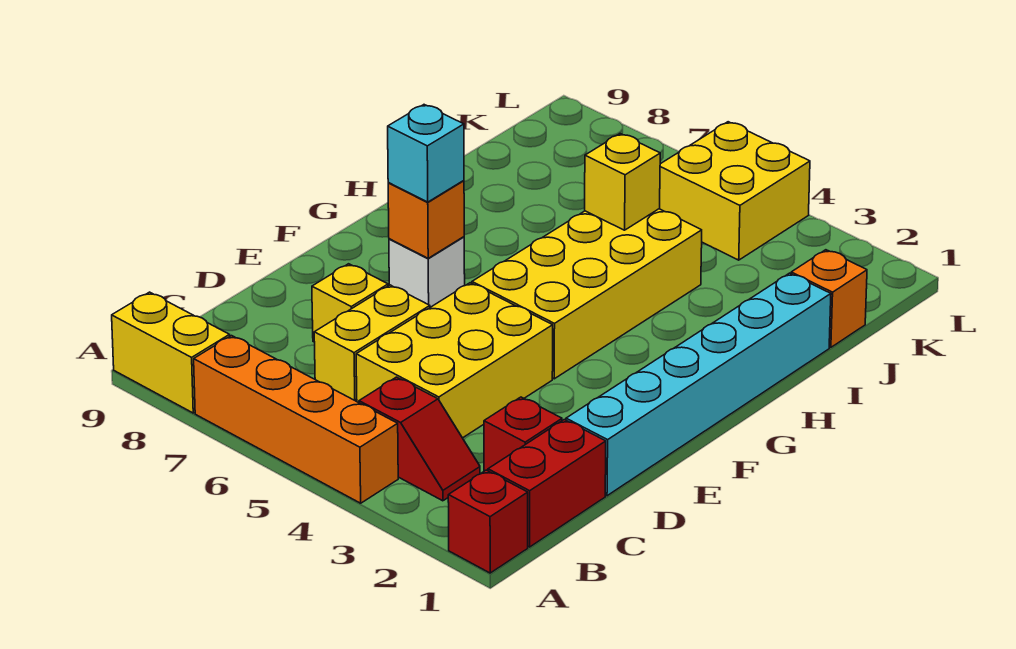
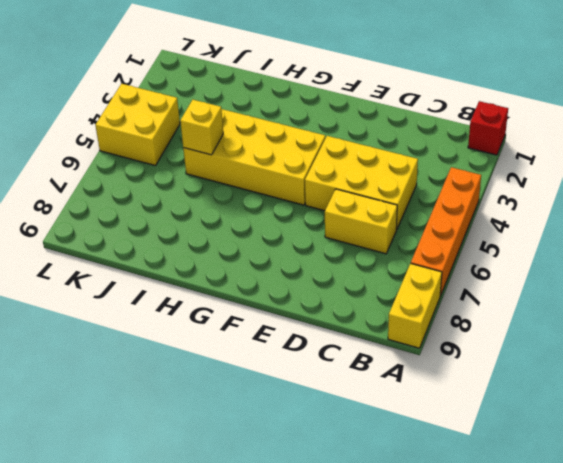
none -> red brick B1:C1 level 1
none -> red slope B3:B4 level 1 top 4
none -> red brick C2 level 1

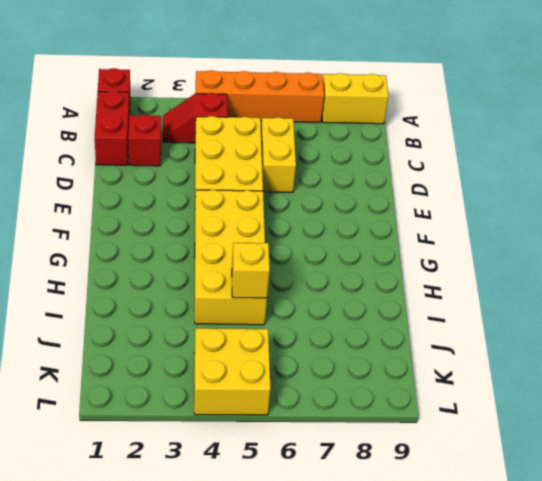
none -> cyan brick D1:I1 level 1
none -> yellow brick D7 level 1
none -> white brick F7 level 1

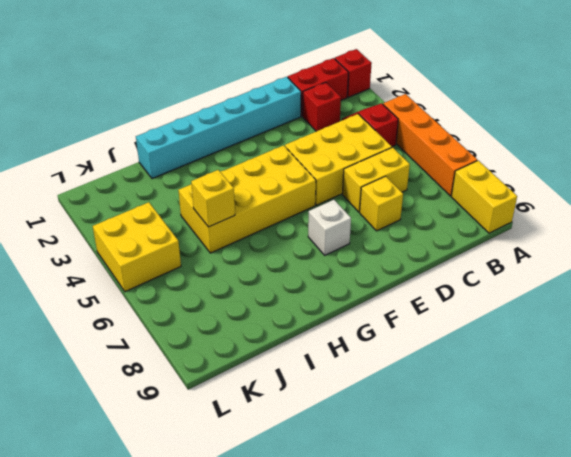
none -> orange brick J1 level 1
none -> orange brick F7 level 2
none -> cyan brick F7 level 3

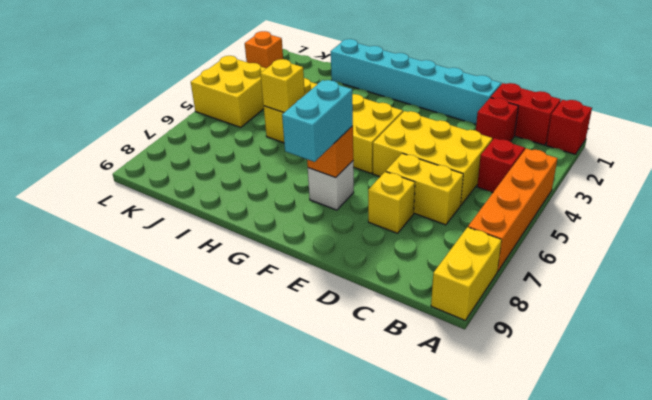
cyan brick F7:F8 level 3 -> cyan brick F7 level 3
orange brick L2 level 1 -> orange brick J1 level 1

